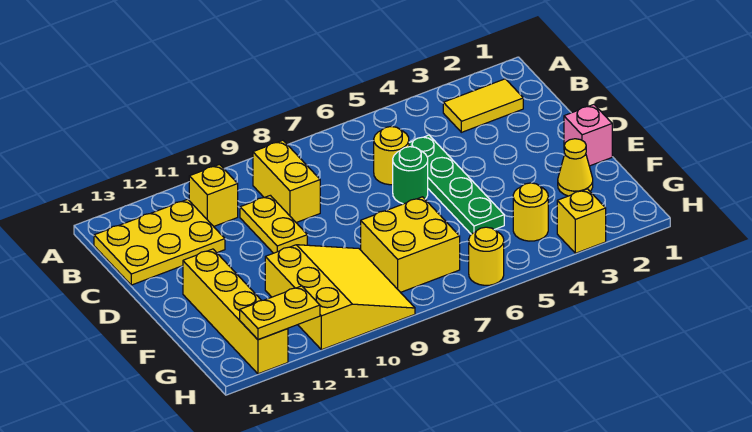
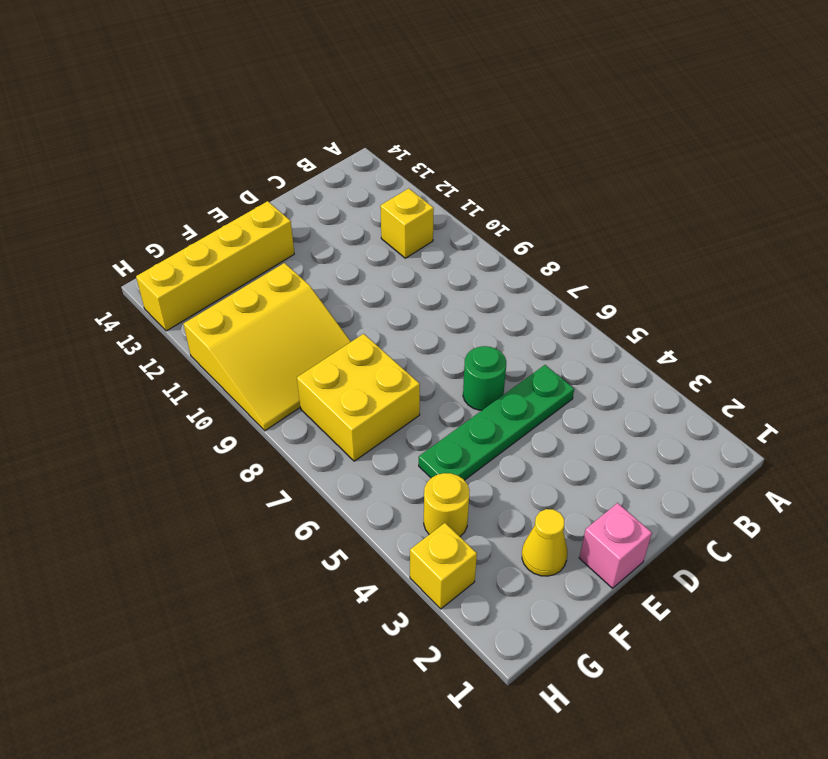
none -> yellow tile B2:B3 level 1
none -> yellow brick B9:C9 level 1
none -> yellow plate B12:C14 level 1

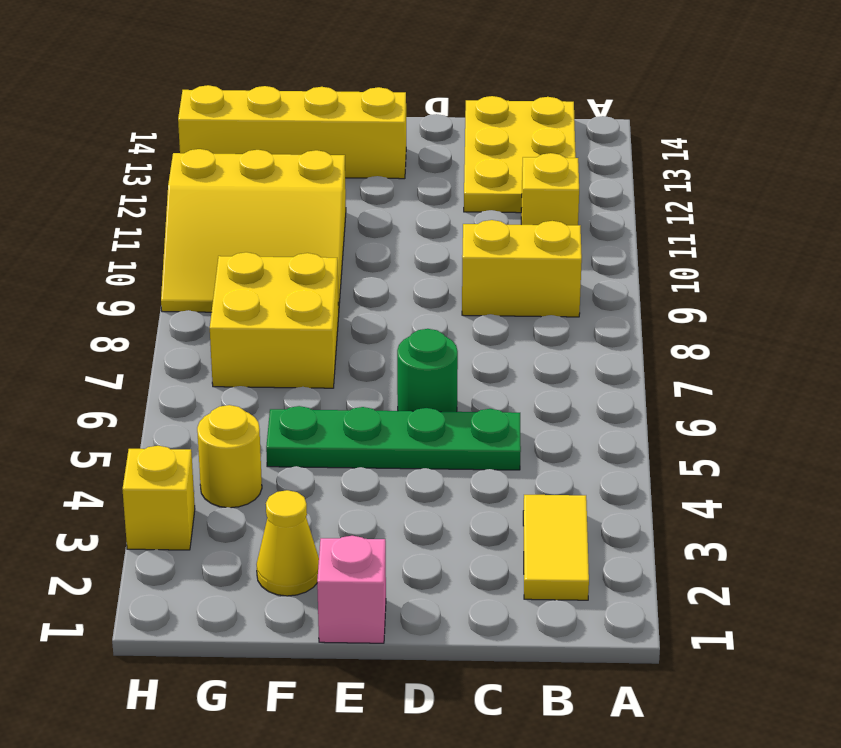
none -> yellow round brick C6 level 1
none -> yellow plate C10:D10 level 1
none -> yellow round brick H6 level 1

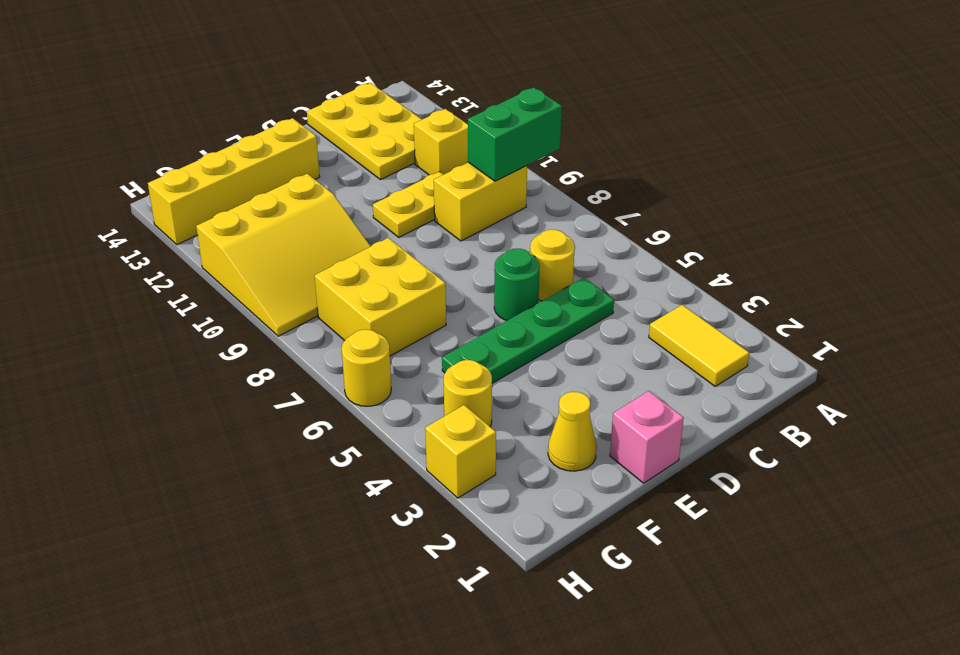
green brick A9:B9 level 2 -> none
none -> yellow plate H12:H13 level 2

